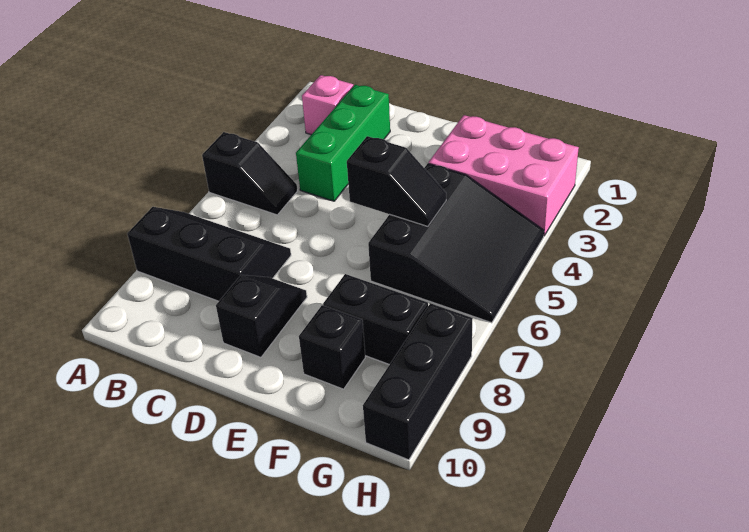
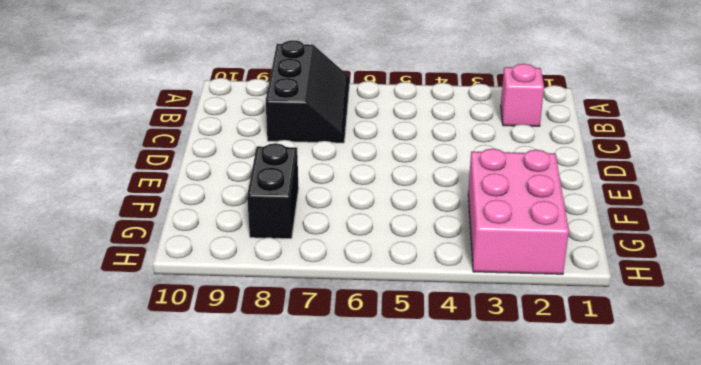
none -> black slope A5:B5 level 1 top A
none -> green brick C2:C4 level 1

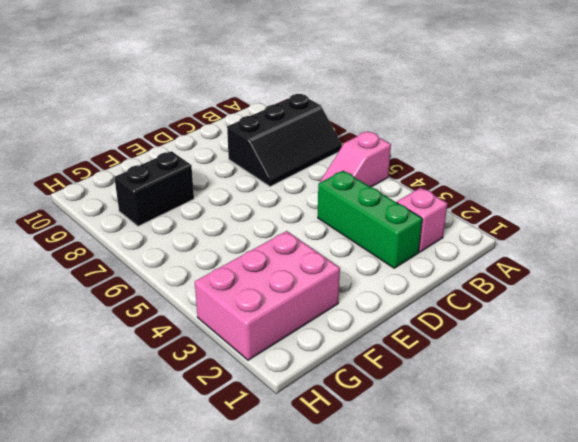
pink slope A5:B5 level 1 top A -> black slope A5:B5 level 1 top A
none -> black slope D8:D9 level 1 top 9
none -> black slope F4:H6 level 1 top F

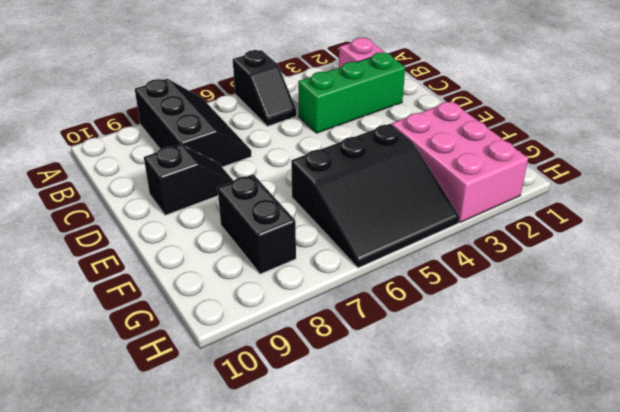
none -> black brick F9 level 1
none -> black brick H8:H10 level 1

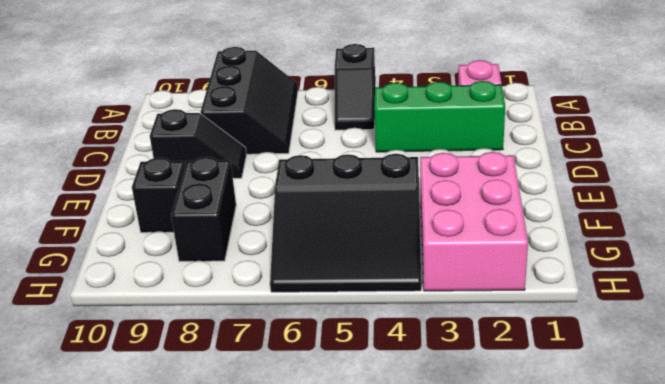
none -> black brick H8:H10 level 1
none -> black slope E5:F5 level 2 top E

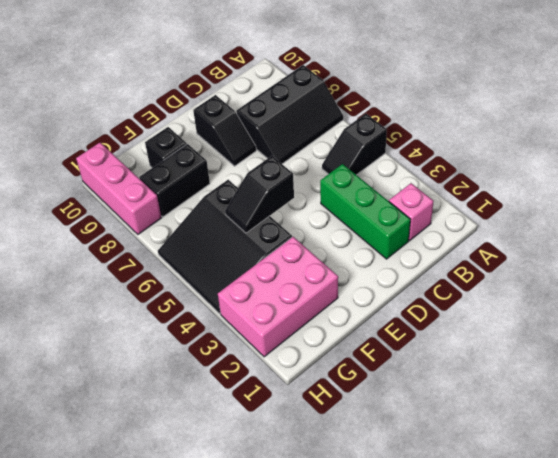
pink brick H8:H10 level 1 -> black brick H8:H10 level 1

